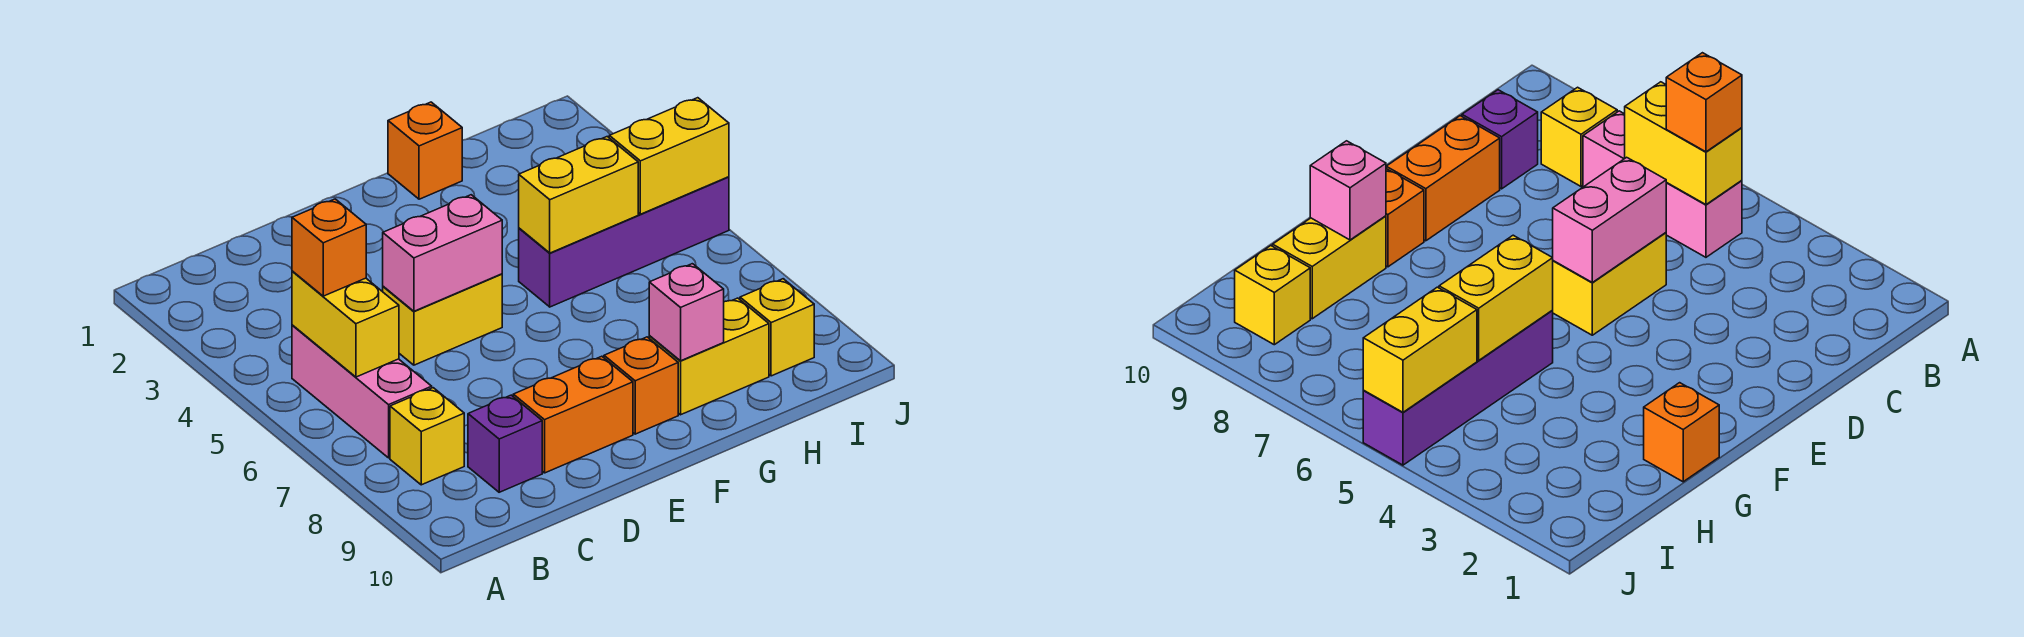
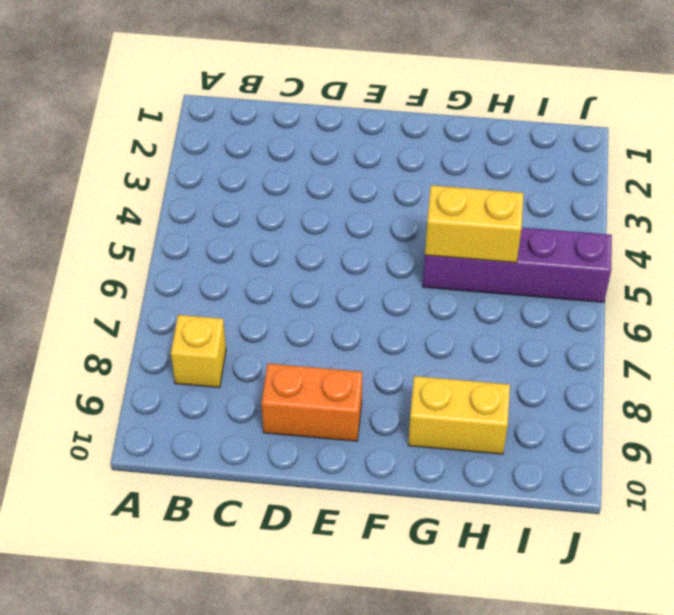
none -> pink brick B5:B7 level 1
none -> purple brick C9 level 1
none -> yellow brick D5:E5 level 1

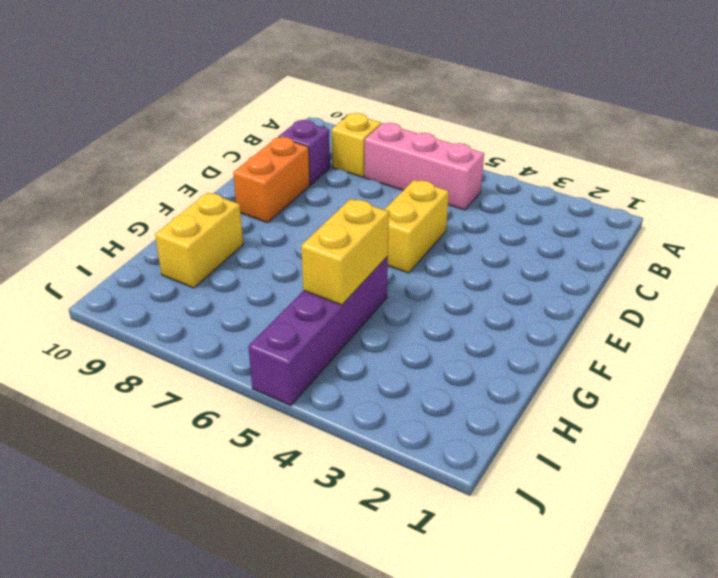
none -> orange brick F9 level 1
none -> orange brick G1 level 1
none -> yellow brick I9 level 1

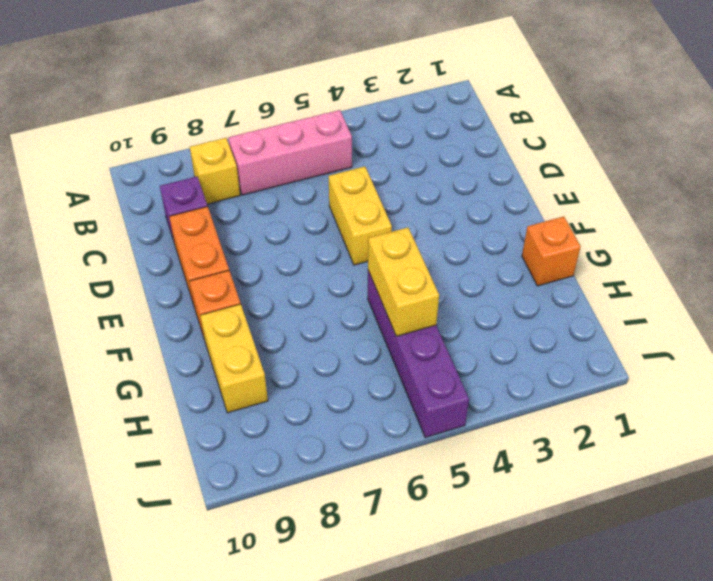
none -> yellow brick I9 level 1
none -> yellow brick B5:B6 level 2
none -> pink brick D5:E5 level 2

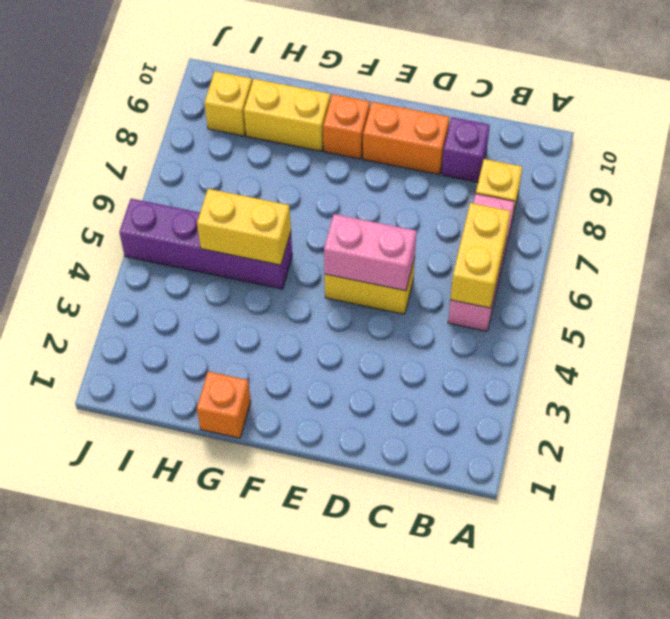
none -> pink brick G9 level 2
none -> yellow brick I5:J5 level 2
none -> orange brick B5 level 3

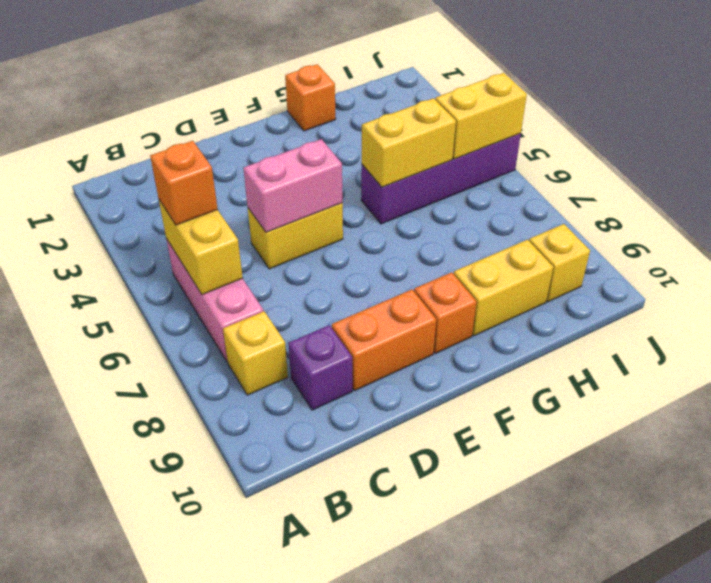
none -> pink brick G9 level 2

